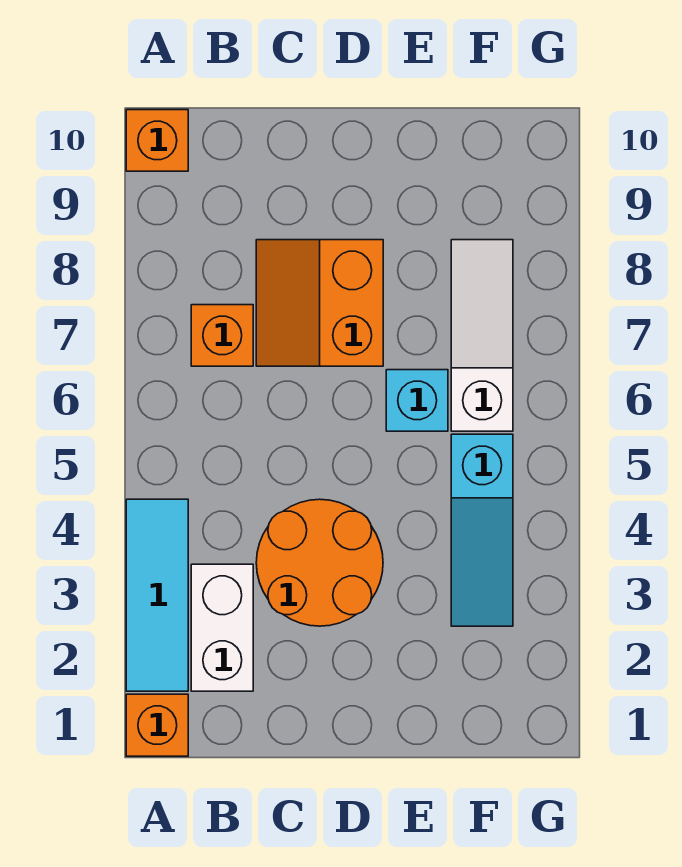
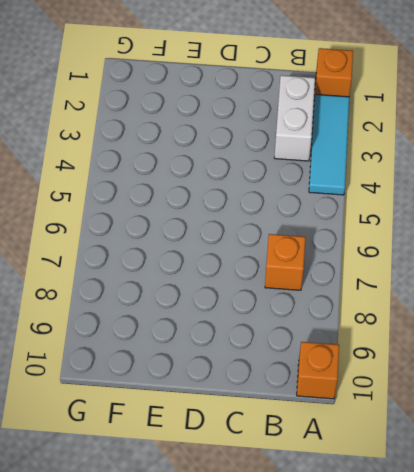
none -> orange round brick C3:D4 level 1
none -> orange slope C7:D8 level 1 top D

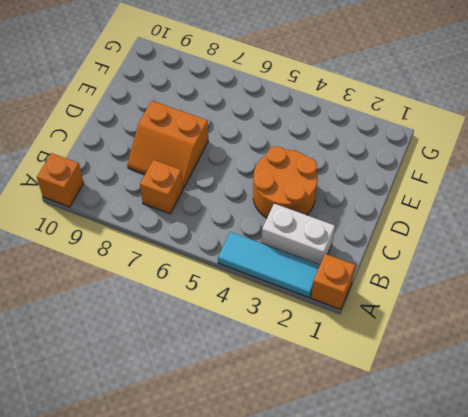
none -> cyan brick E6 level 1
none -> cyan slope F3:F5 level 1 top 5

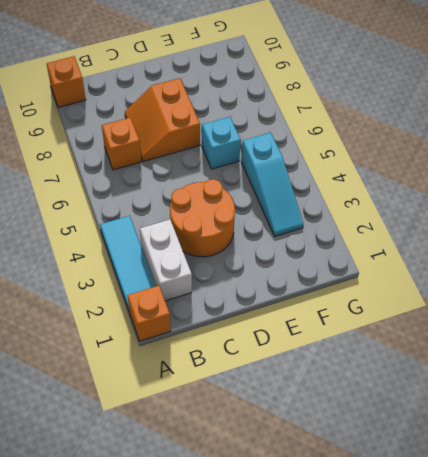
none -> white slope F6:F8 level 1 top 6

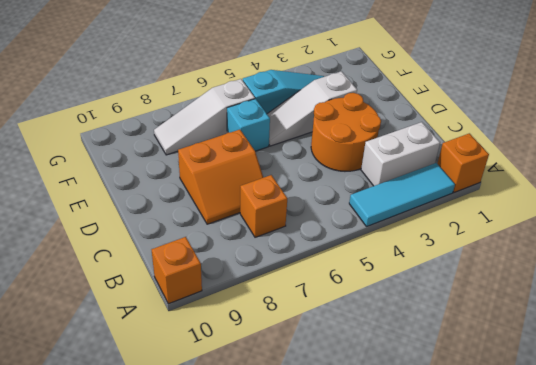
white slope E3:E5 level 1 top 3 -> none

